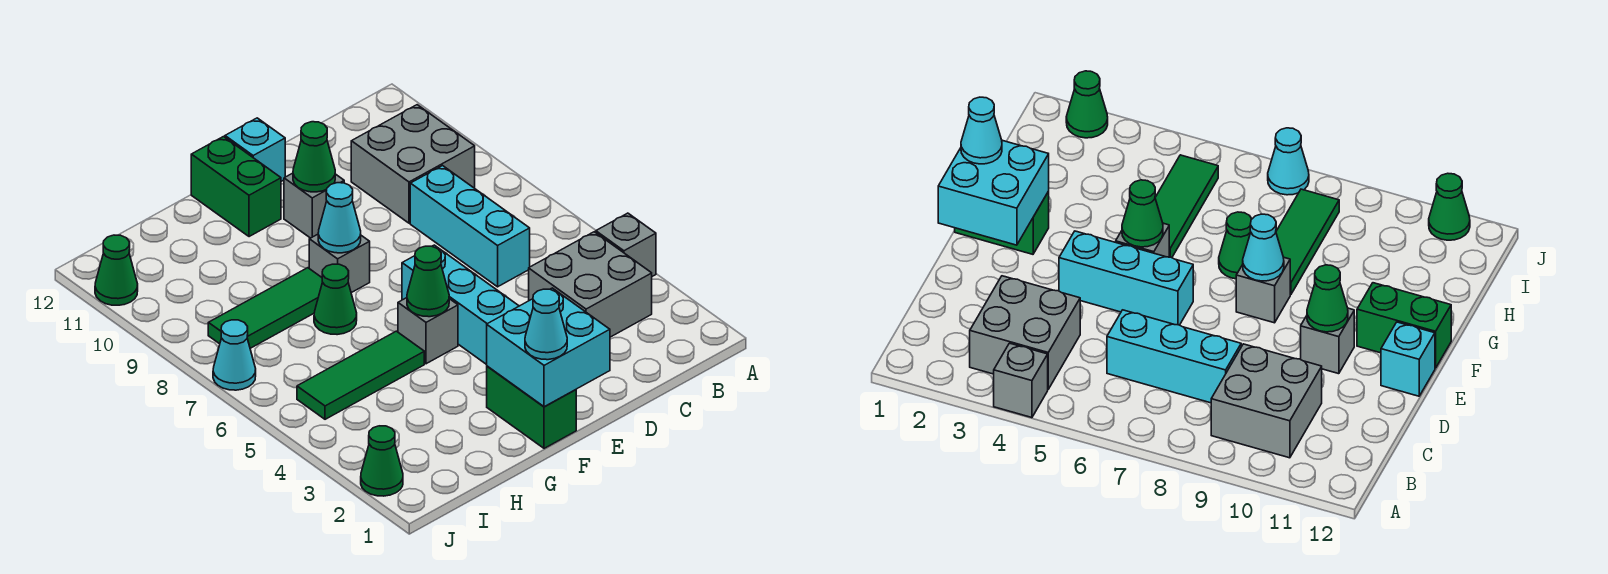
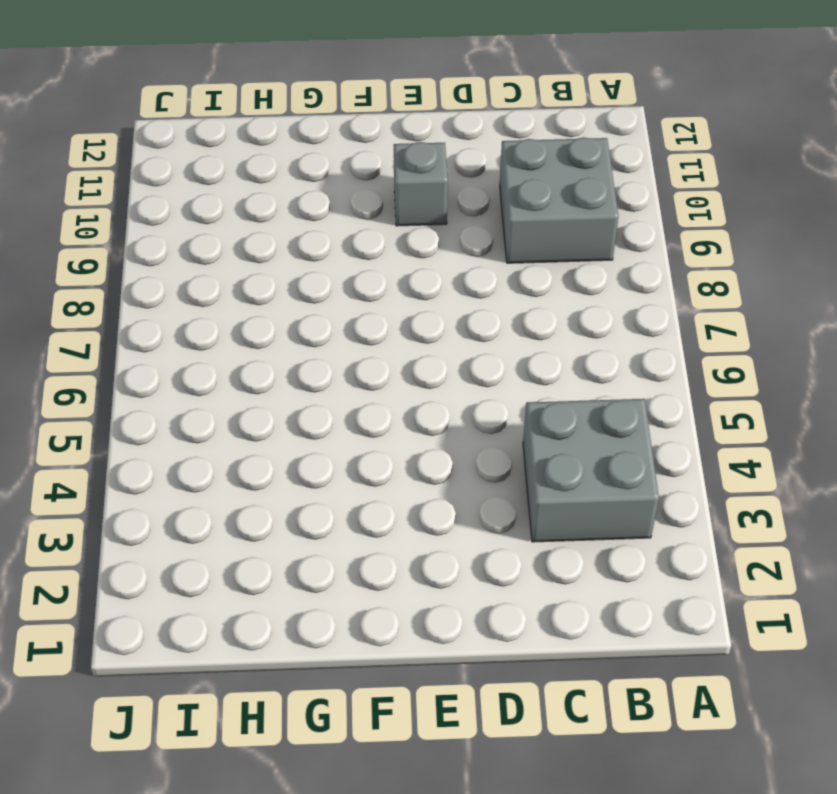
none -> grey brick A4 level 1
none -> cyan brick C6:C8 level 1
none -> cyan brick E4:E6 level 1

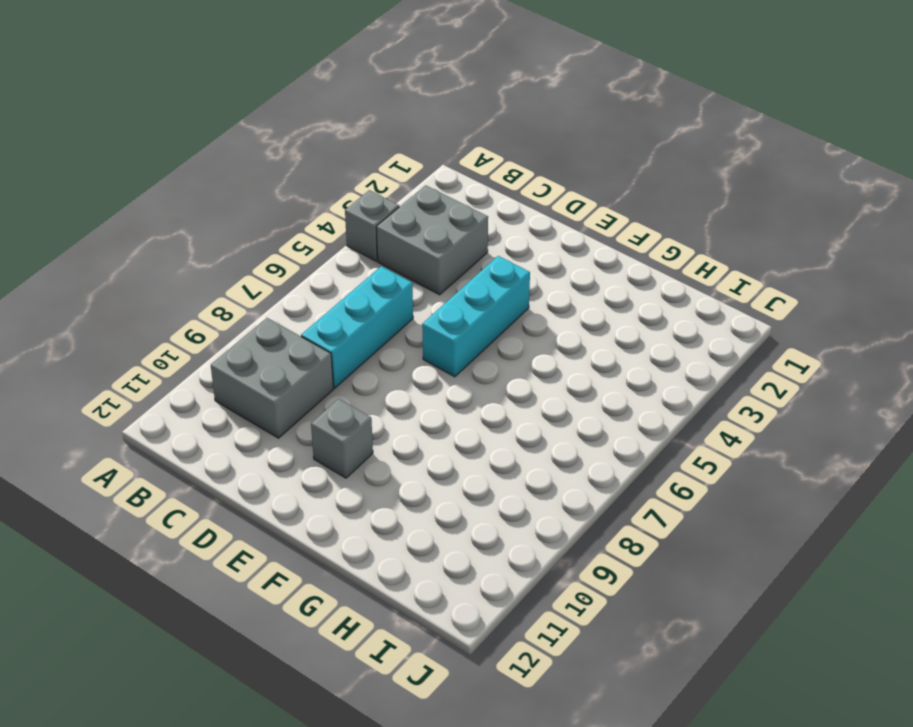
none -> cyan brick E12 level 1
none -> green brick F1:F2 level 1
none -> grey brick F5 level 1

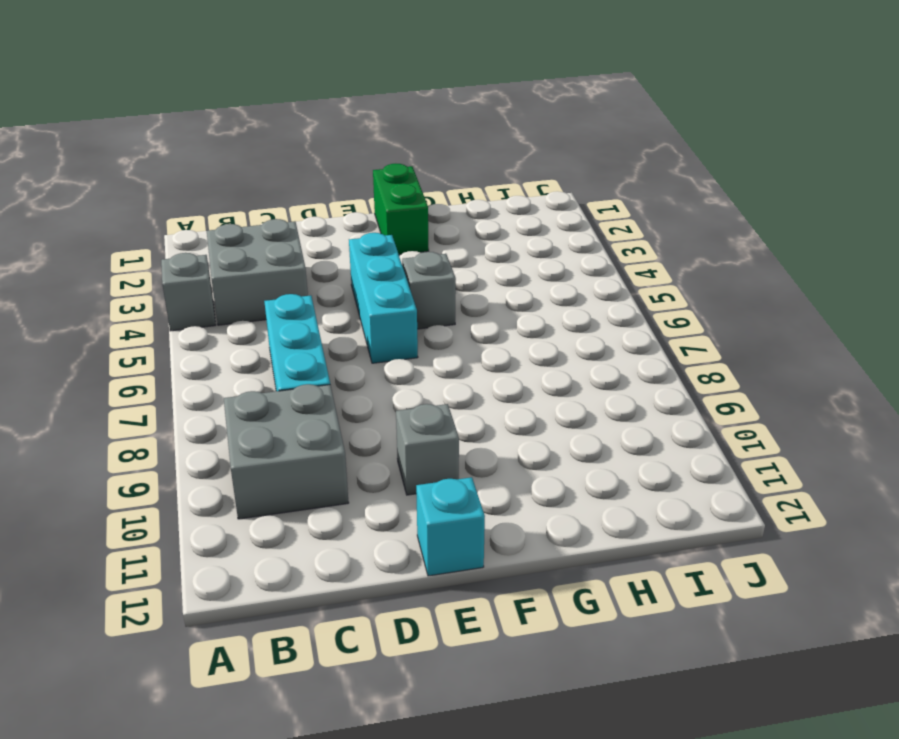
none -> grey brick F8 level 1
none -> green brick F11:F12 level 1
none -> green tile G5:I5 level 1

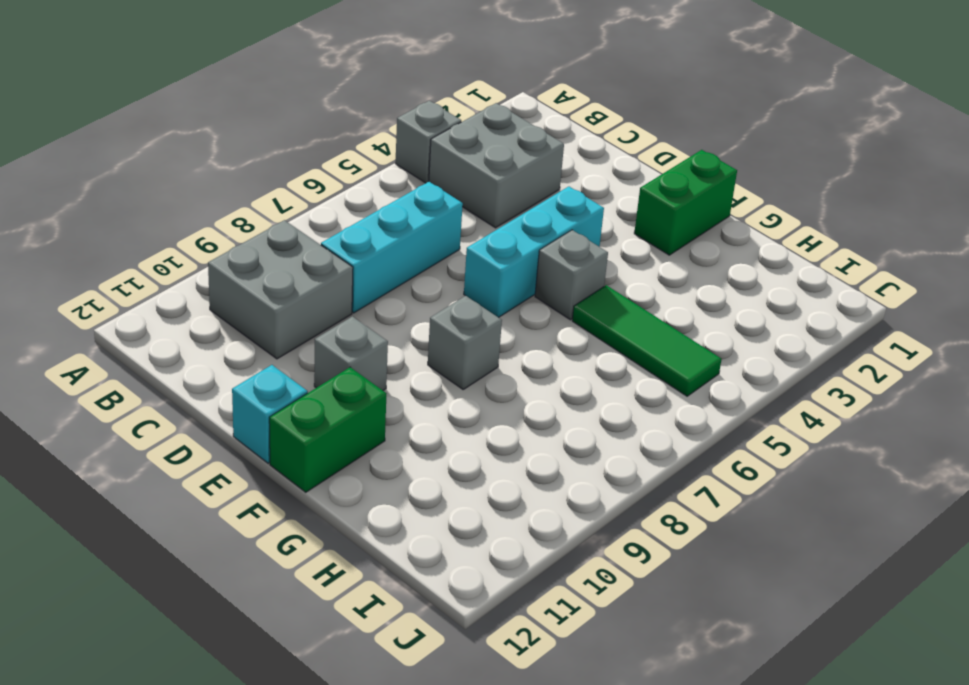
none -> green cone G7 level 1
none -> green tile G8:I8 level 1
none -> green cone J2 level 1

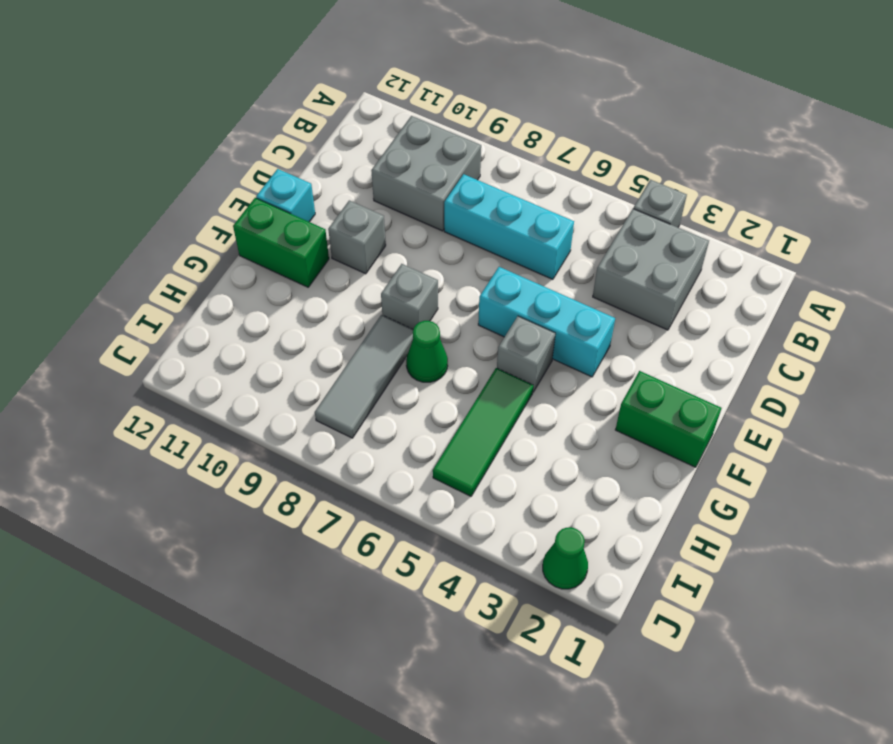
grey tile G8:I8 level 1 -> green tile G8:I8 level 1
none -> cyan cone J7 level 1
none -> green cone J11 level 1
none -> cyan brick E1:F2 level 2

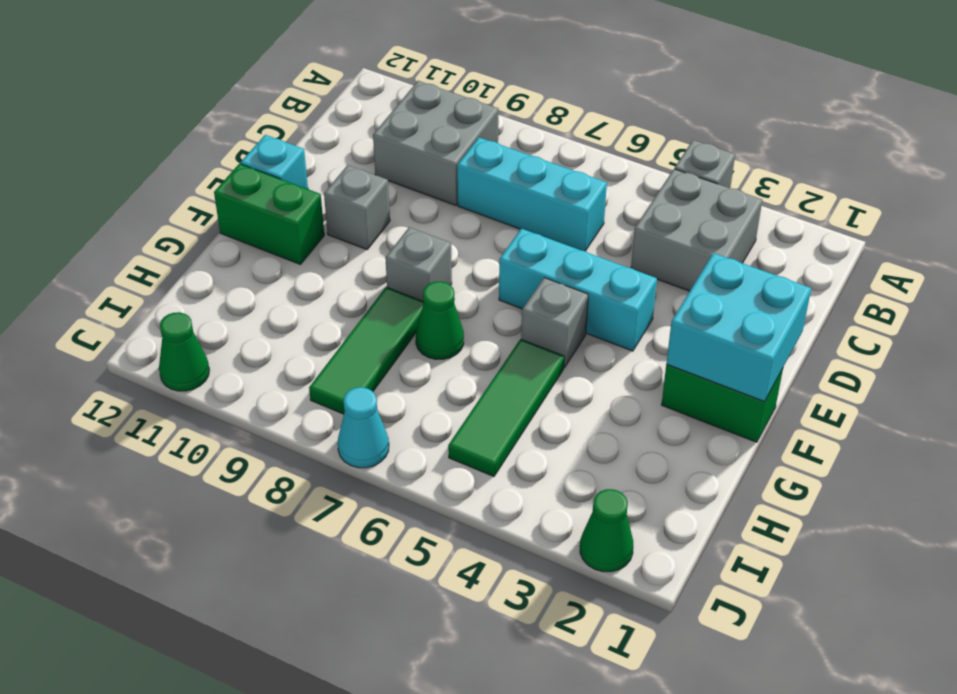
none -> green cone E10 level 2
none -> green cone F5 level 2
none -> cyan cone F8 level 2

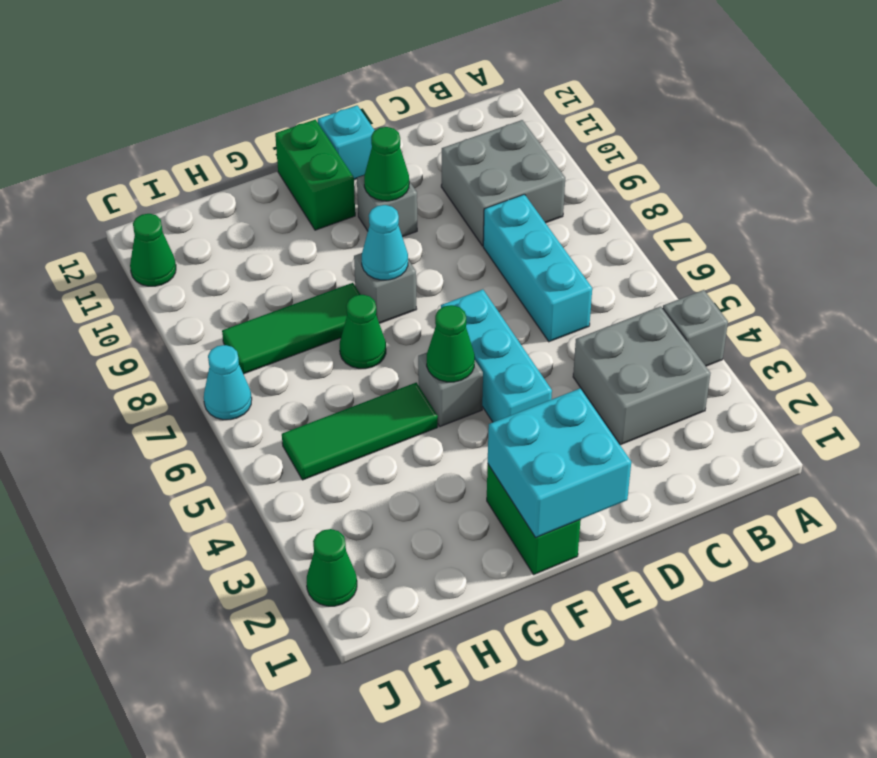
none -> cyan cone F1 level 3

